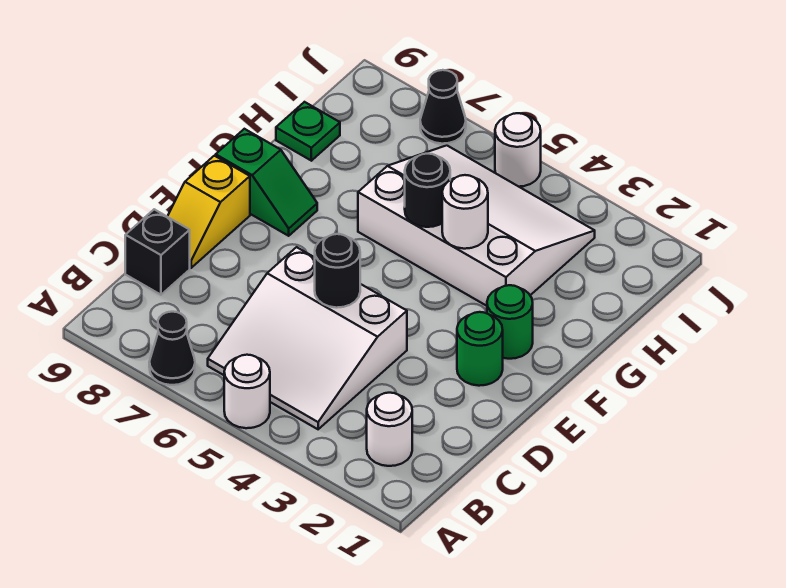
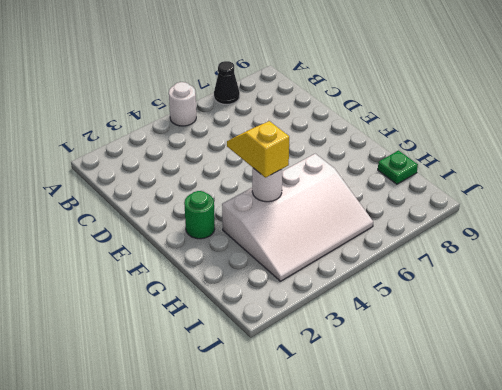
yellow slope F4:G4 level 3 top G -> yellow slope D9:E9 level 1 top E
none -> white round brick B2 level 1
none -> white slope B4:D6 level 1 top D
none -> black brick C9 level 1

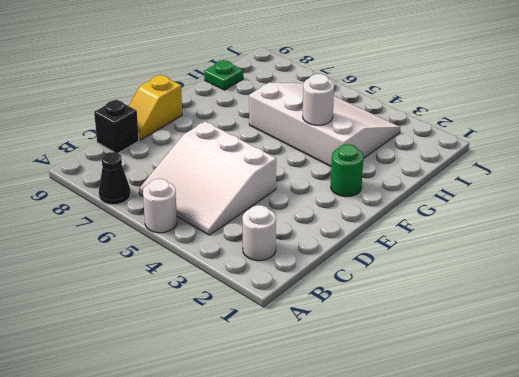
none -> green round brick E2 level 1
none -> green slope F8:F9 level 1 top 9
none -> white round brick J5 level 1

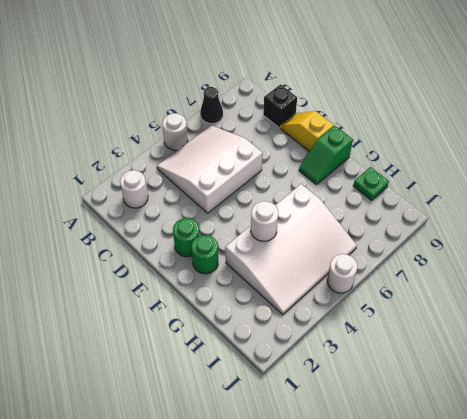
none -> black cone J7 level 1
none -> black round brick D5 level 2
none -> black round brick G5 level 2

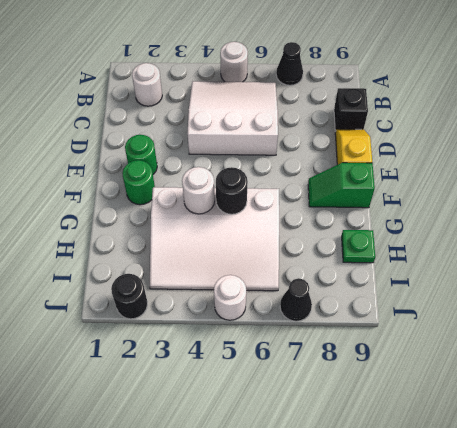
black round brick J2 level 1 -> black round brick D5 level 2

